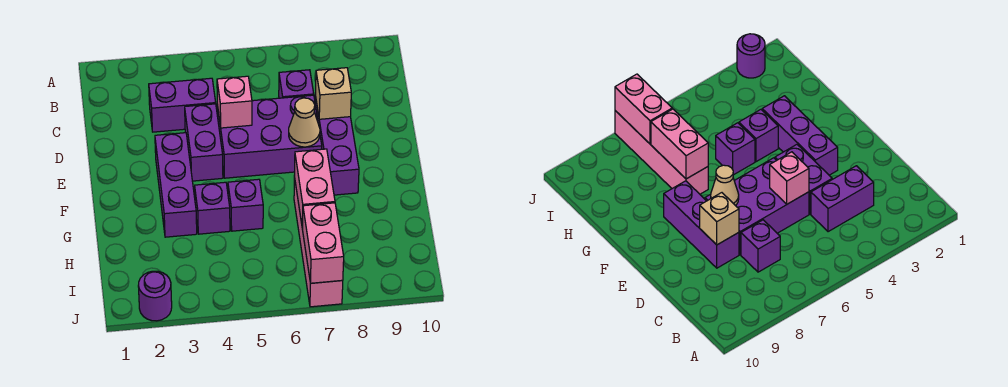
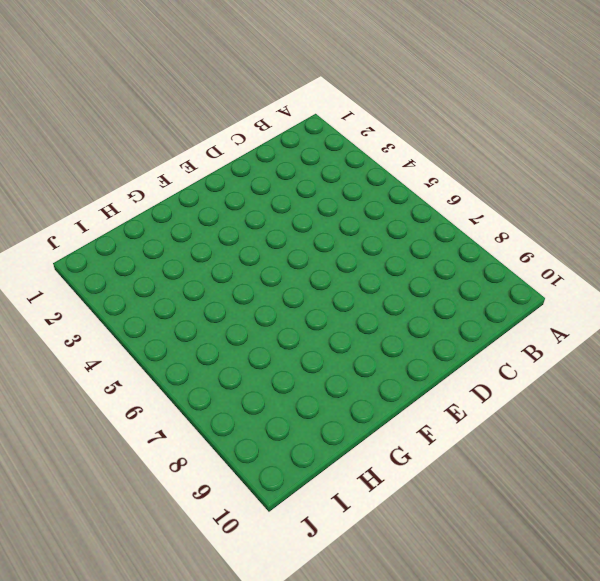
none -> purple brick C3:C4 level 1
none -> purple brick C7 level 1
none -> purple brick D4:E4 level 1

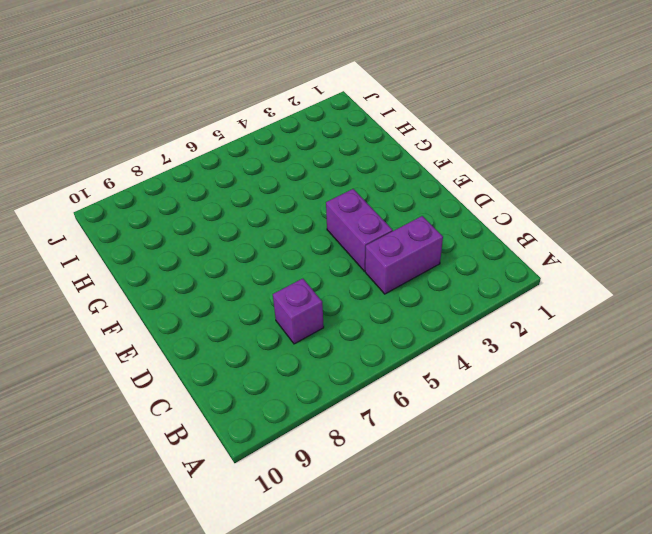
none -> purple brick D5:E7 level 1
none -> purple brick D8:F8 level 1
none -> purple brick E3:G3 level 1

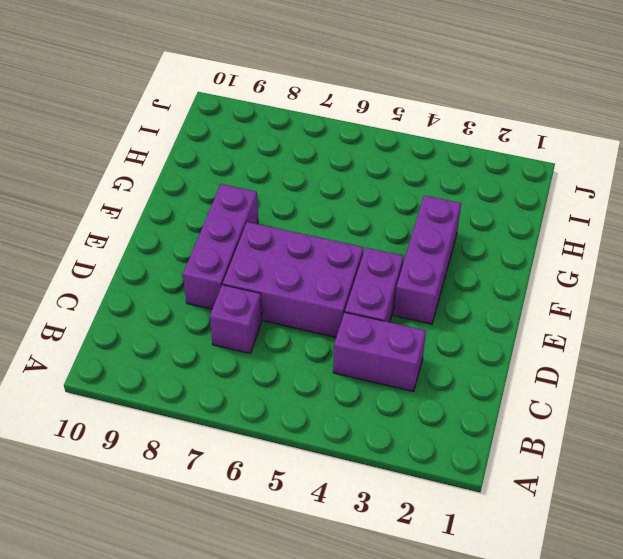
none -> purple brick G4 level 1
none -> purple brick G5 level 1
none -> pink brick G7:J7 level 1

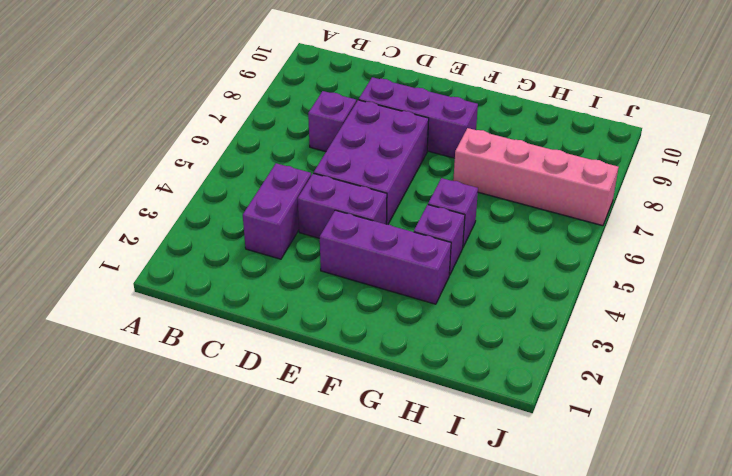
none -> purple round brick J2 level 1
none -> pink brick D5 level 2
none -> tan brick D8 level 2

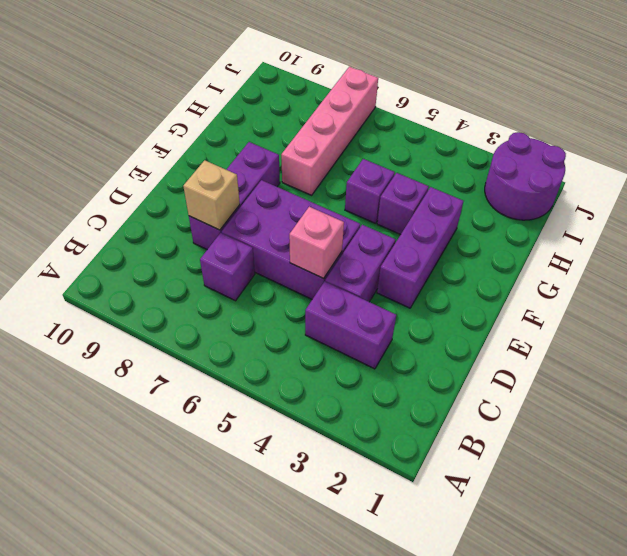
purple round brick I1:J2 level 1 -> purple round brick J2 level 1
none -> tan cone E7 level 2
none -> pink brick G7:H7 level 2
none -> pink brick I7:J7 level 2

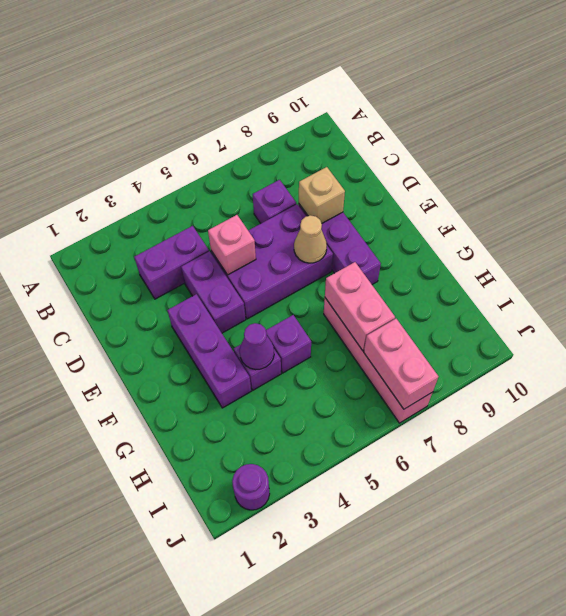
purple cone G4 level 2 -> none

